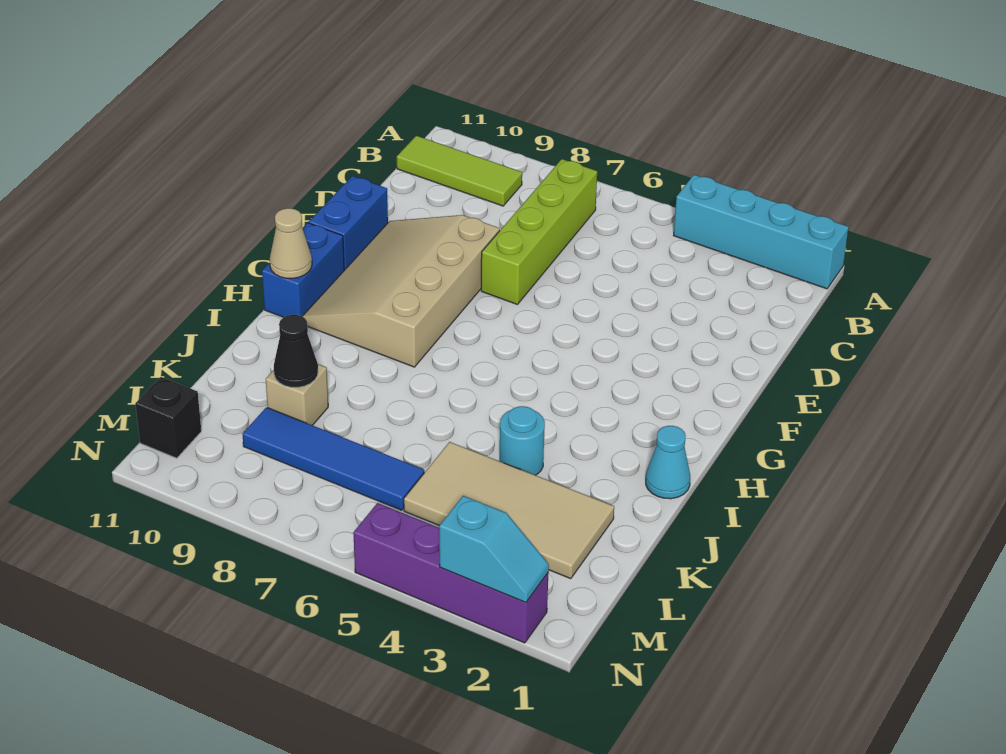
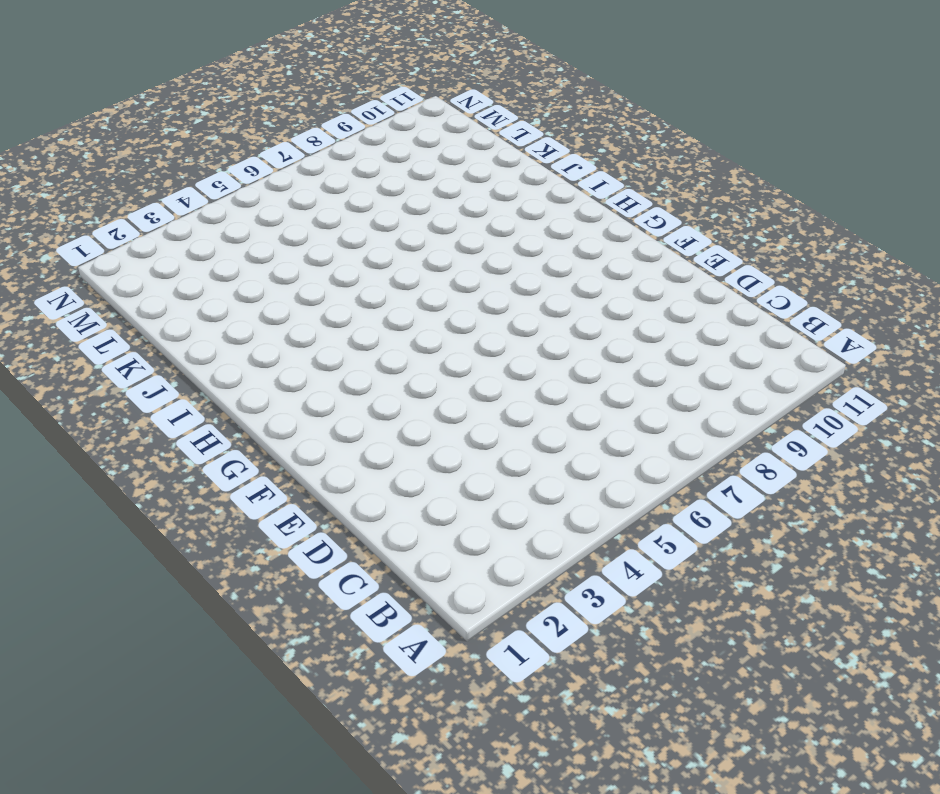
none -> cyan brick A1:A4 level 1
none -> lime brick B7:E7 level 1
none -> lime tile B9:B11 level 1

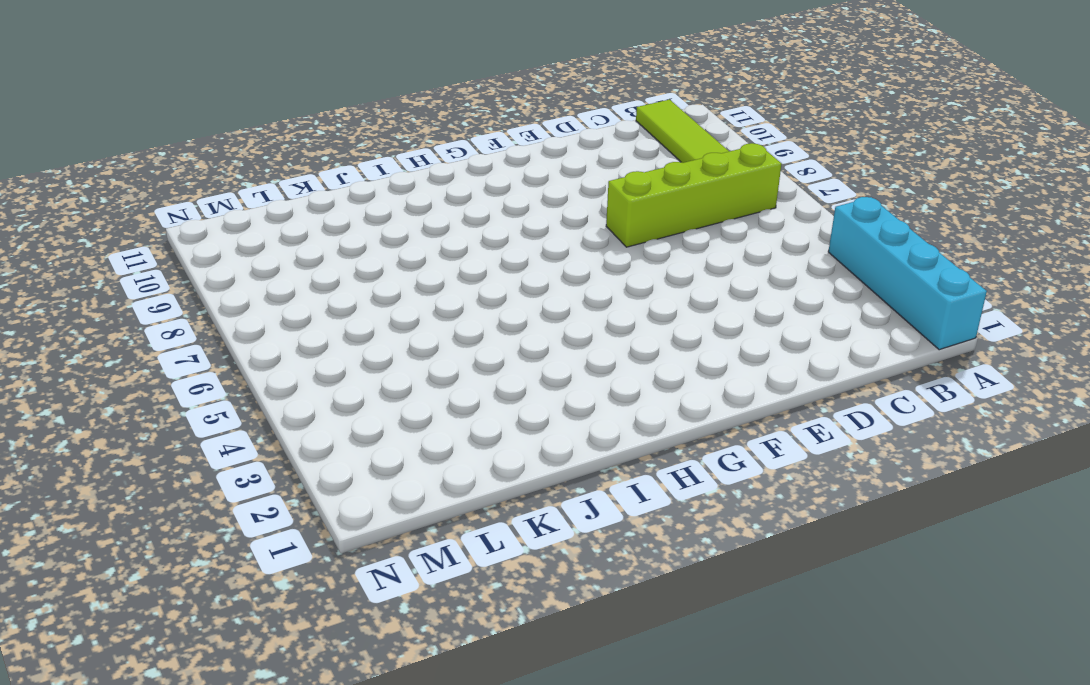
none -> tan slope E8:H10 level 1 top 8
none -> blue brick E11:F11 level 1
none -> blue brick G11:H11 level 1

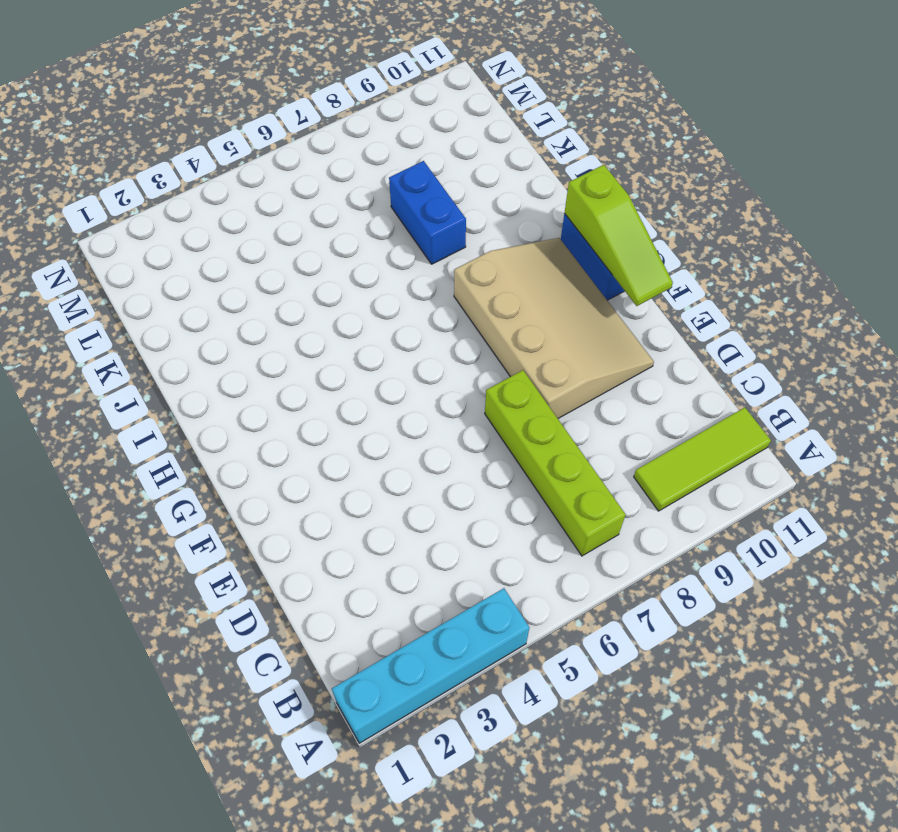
lime slope F11:H11 level 2 top H -> tan cone H11 level 2
blue brick J8:K8 level 1 -> blue brick E11:F11 level 1
none -> cyan cone I1 level 1
none -> cyan round brick J4 level 1
none -> tan tile K2:L5 level 1

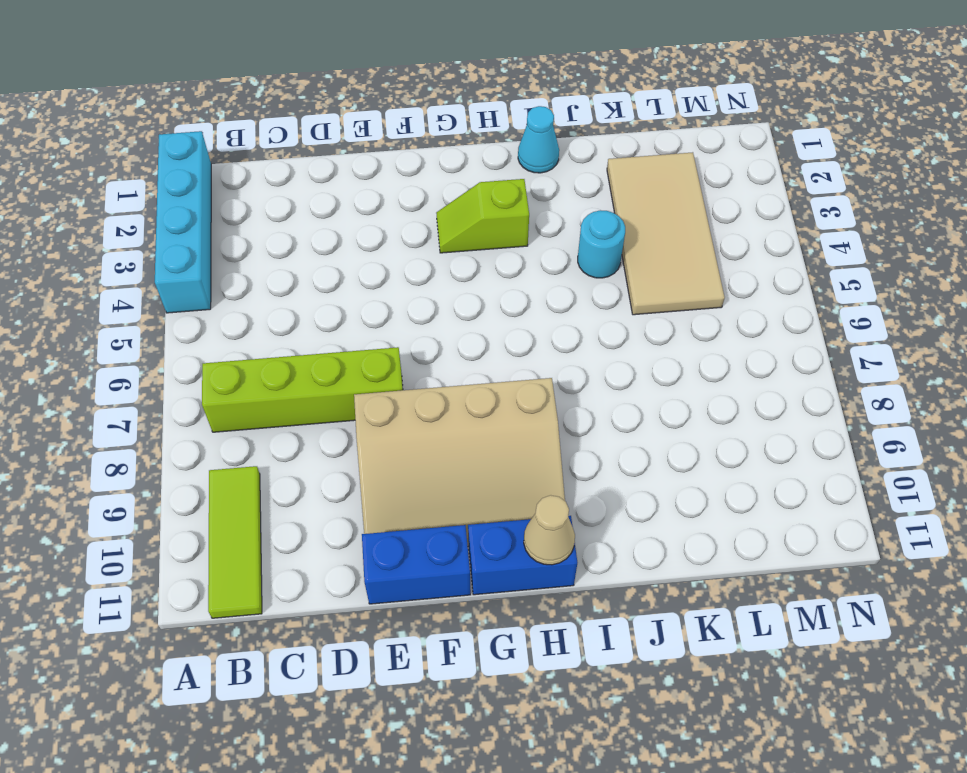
lime slope G3:H3 level 1 top H -> none
none -> tan brick K9 level 1
none -> blue tile L6:L9 level 1
none -> black brick M11 level 1

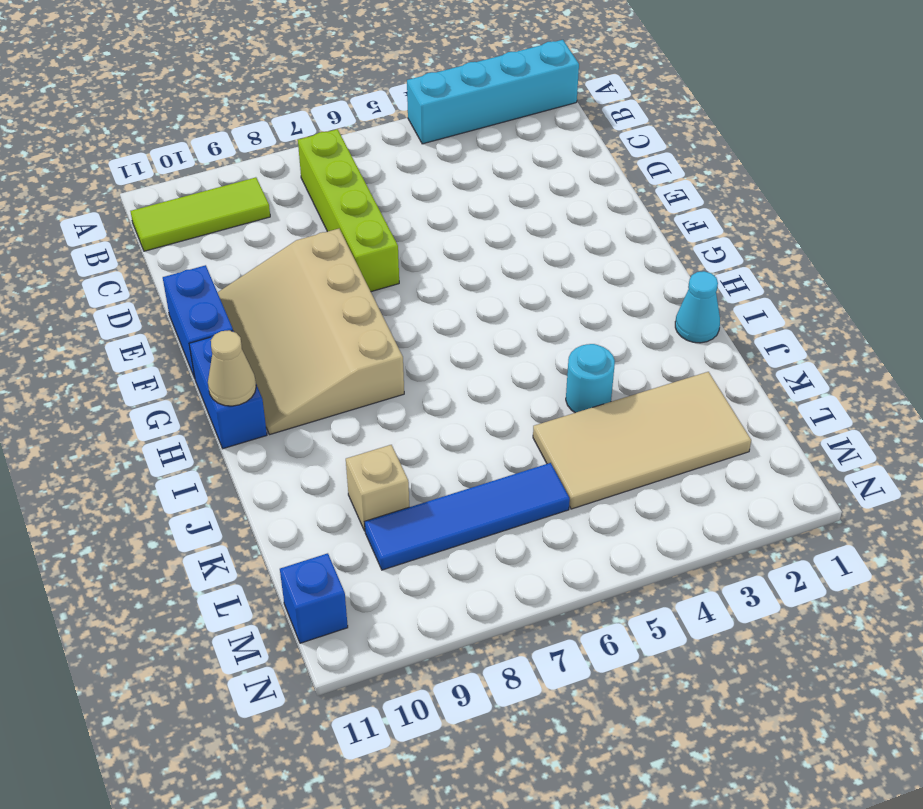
blue brick M11 level 1 -> black brick M11 level 1
none -> purple brick N2:N5 level 1
none -> black cone K9 level 2
none -> cyan slope N2:N3 level 2 top 3

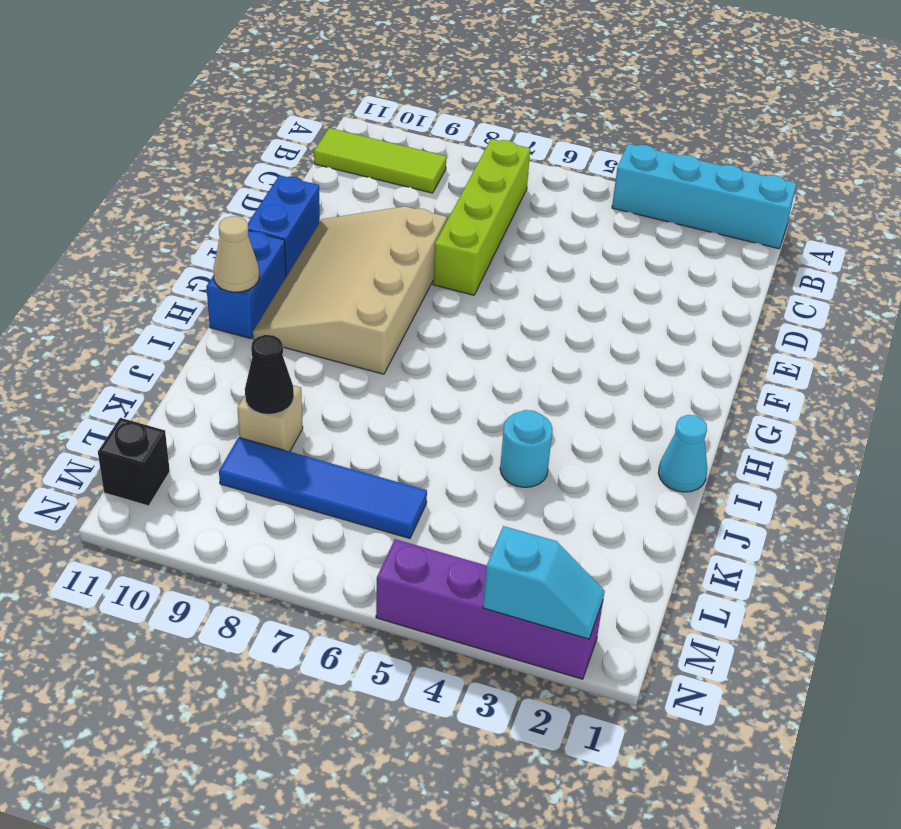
none -> tan tile K2:L5 level 1

